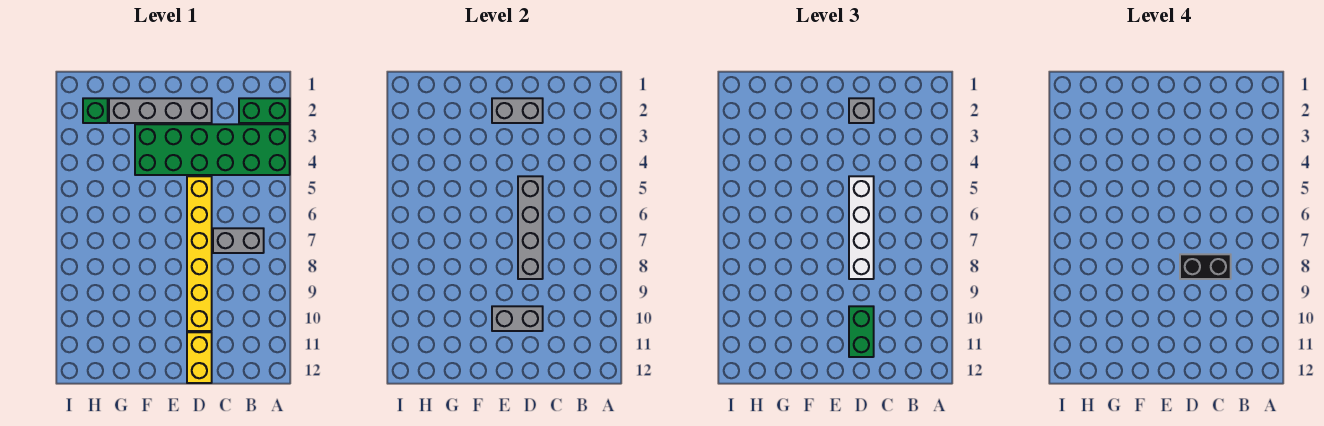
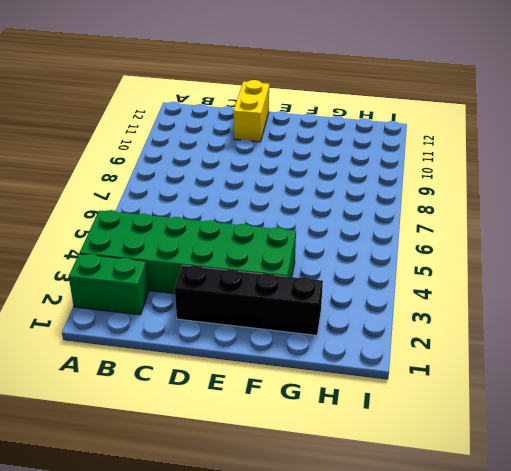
black brick D2:G2 level 1 -> grey brick D2:G2 level 1
none -> grey brick B7:C7 level 1
none -> yellow brick D5:D10 level 1
none -> green brick H2 level 1

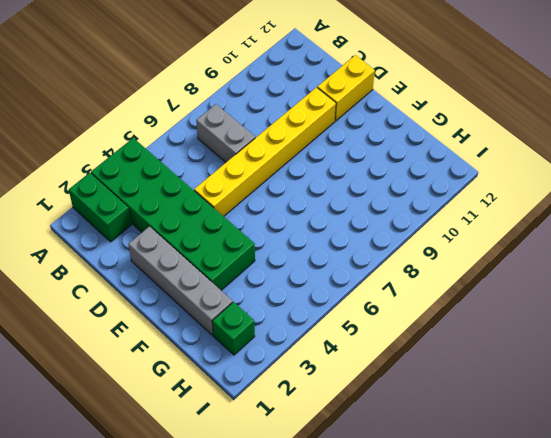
none -> grey brick D2:E2 level 2
none -> grey brick D5:D8 level 2
none -> grey brick D10:E10 level 2

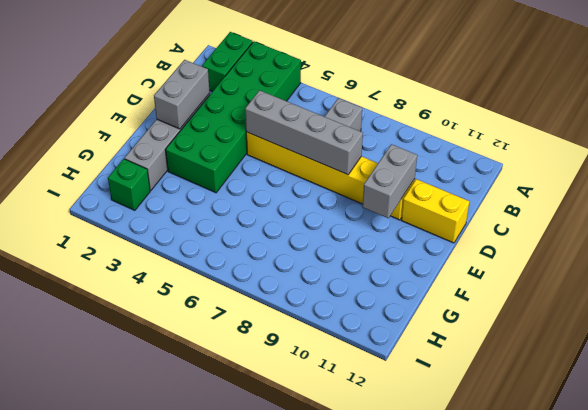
none -> grey brick D2 level 3
none -> white brick D5:D8 level 3
none -> green brick D10:D11 level 3

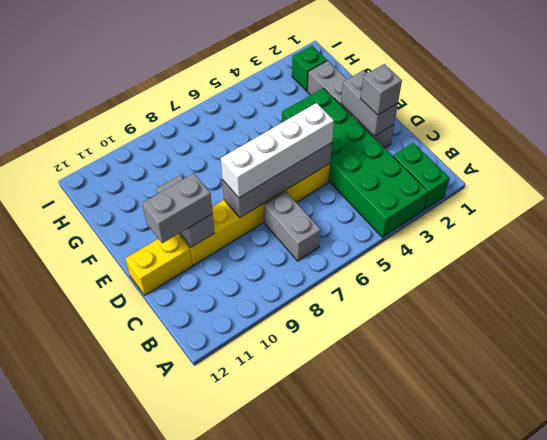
grey brick D10:D11 level 3 -> green brick D10:D11 level 3
none -> black brick C8:D8 level 4

